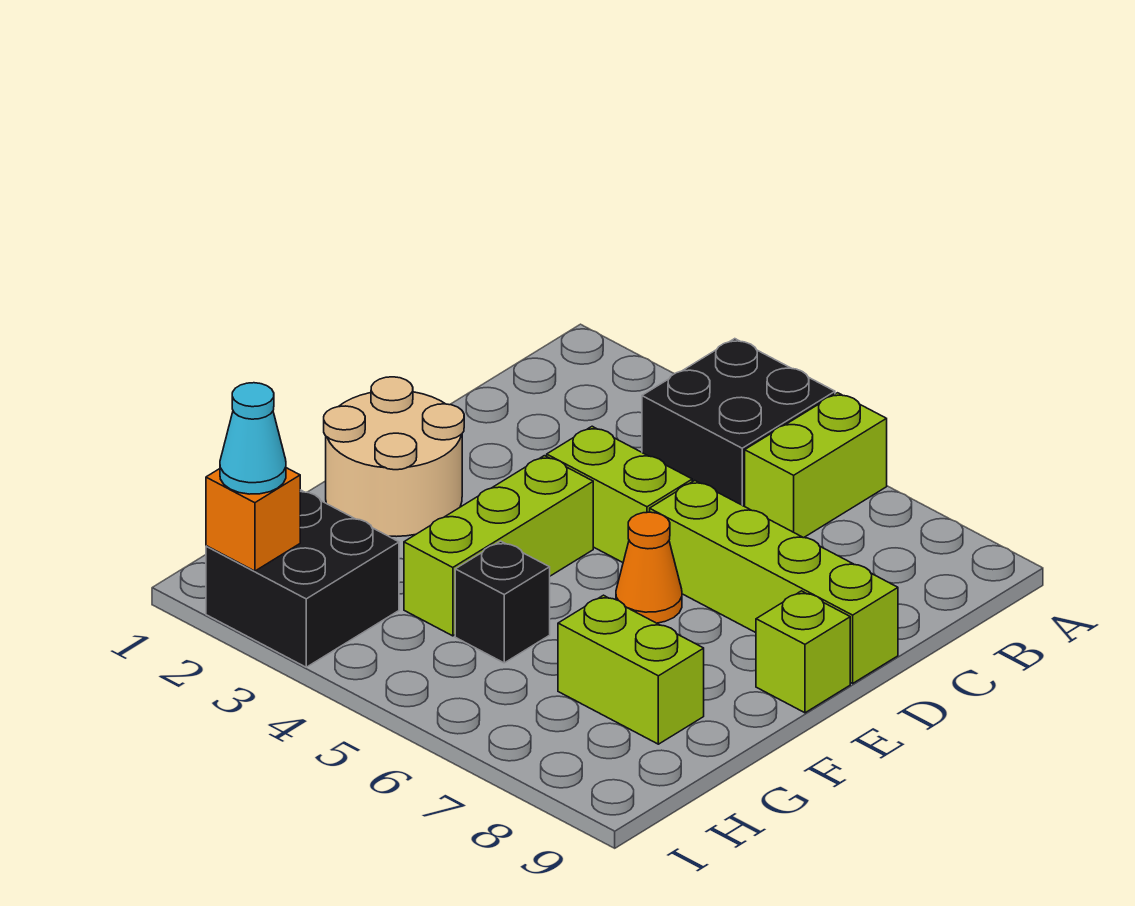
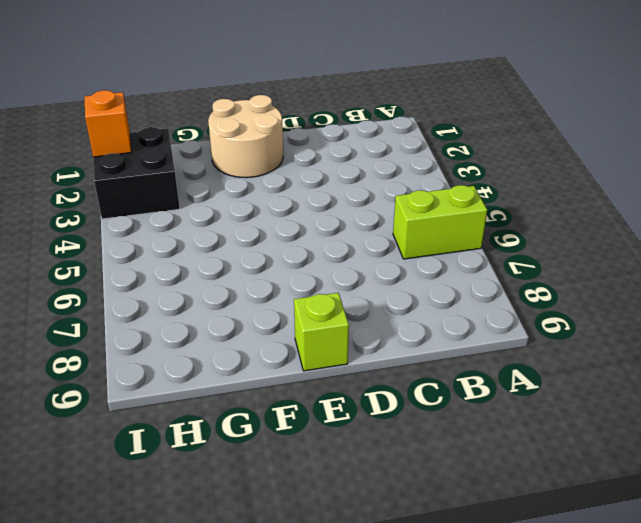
none -> black brick A4:B5 level 1
none -> lime brick D4:D5 level 1
none -> lime brick D6:D9 level 1

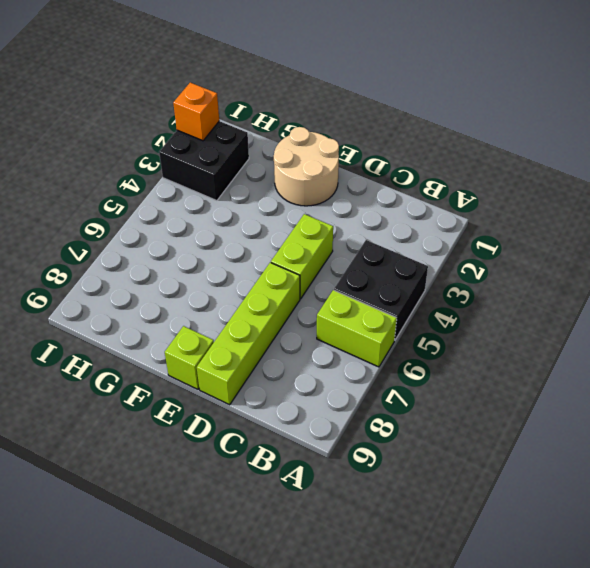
none -> lime brick E4:G4 level 1
none -> orange cone E6 level 1
none -> black brick G5 level 1

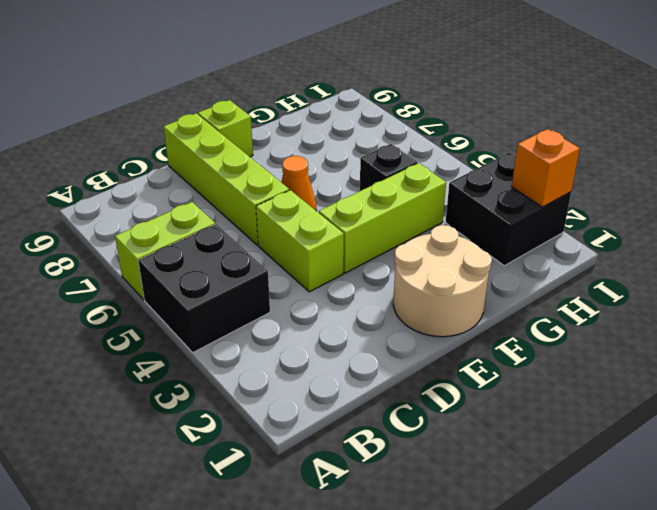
none -> lime brick G7:G8 level 1
none -> cyan cone I2 level 3

